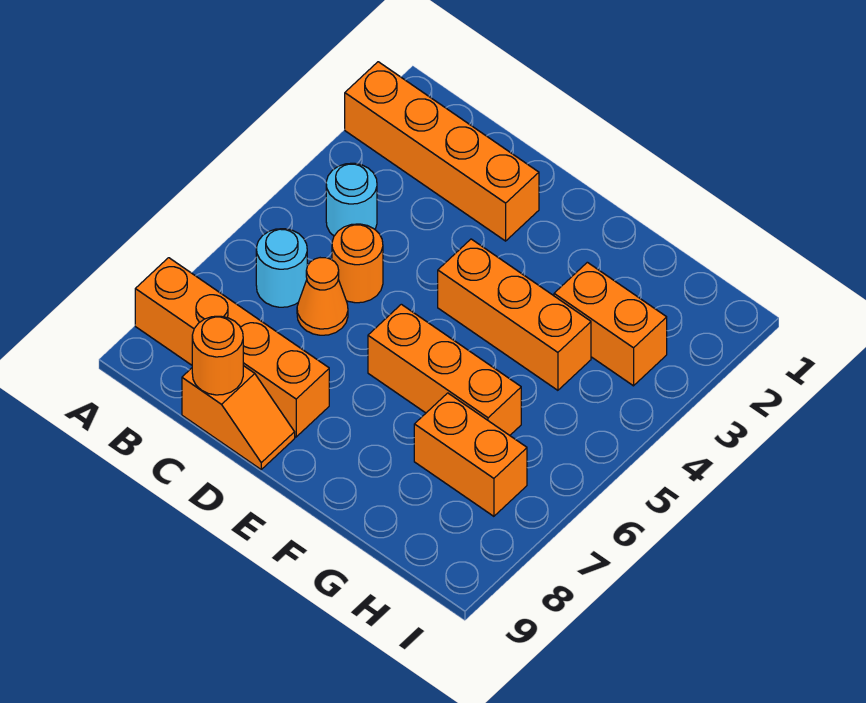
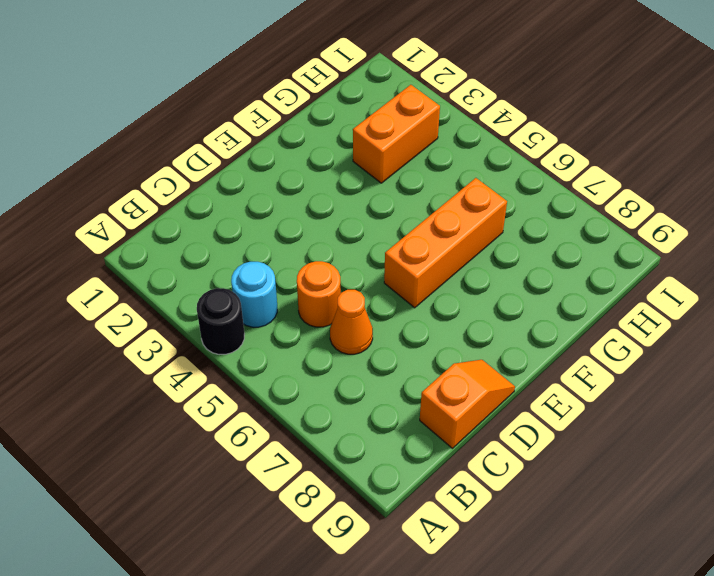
black round brick A4 level 1 -> none
none -> orange brick A2:D2 level 1
none -> orange brick A8:D8 level 1
none -> cyan round brick B6 level 1

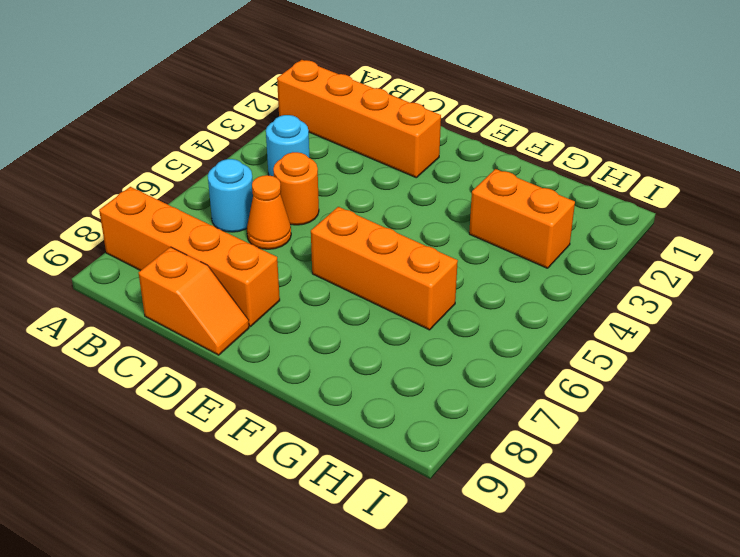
none -> orange brick E4:G4 level 1
none -> orange brick G7:H7 level 1
none -> orange round brick C9 level 2

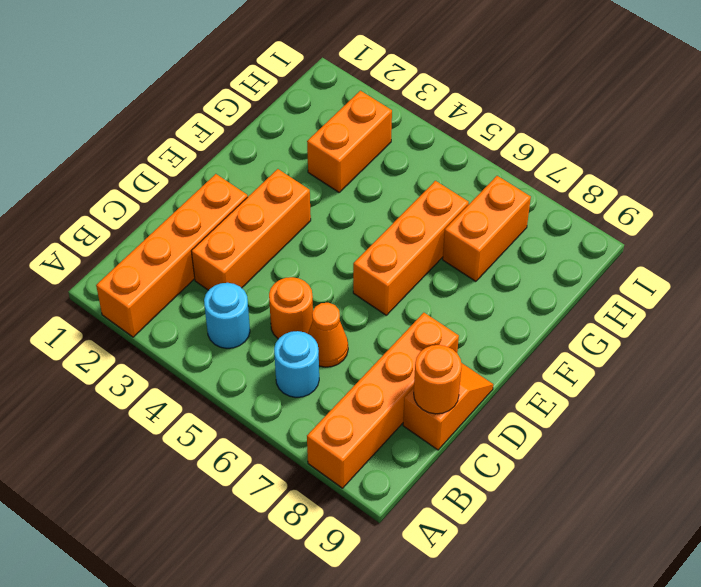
orange brick C3:E3 level 1 -> orange brick E4:G4 level 1

